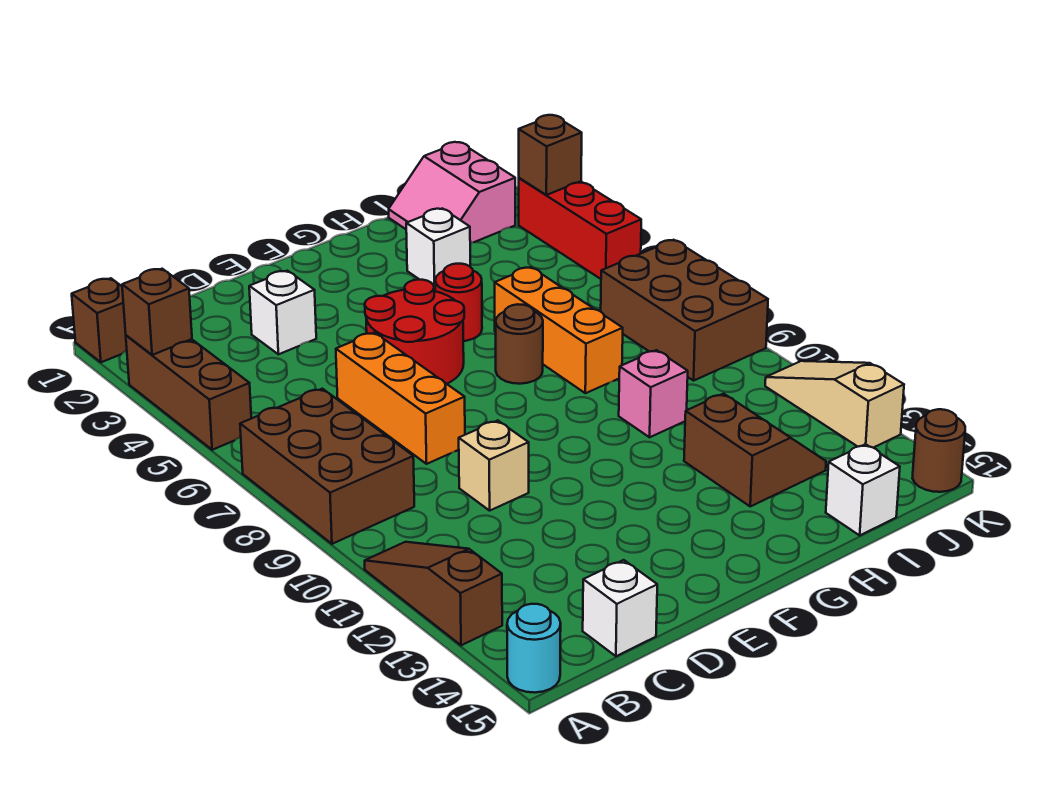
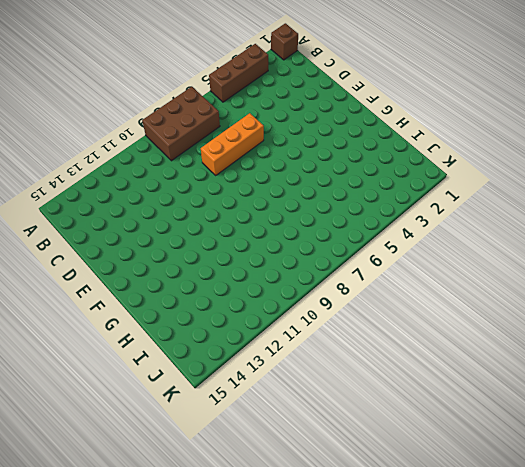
none -> brown slope A11:A13 level 1 top 13
none -> cyan round brick A15 level 1
none -> white brick C15 level 1

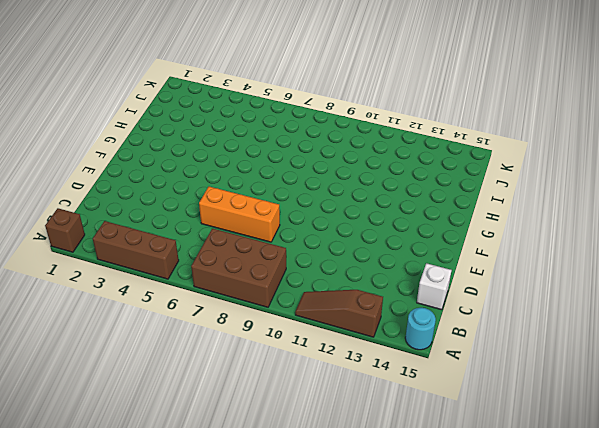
none -> white brick D3 level 1
none -> tan brick D10 level 1
none -> red round brick E5:F6 level 1

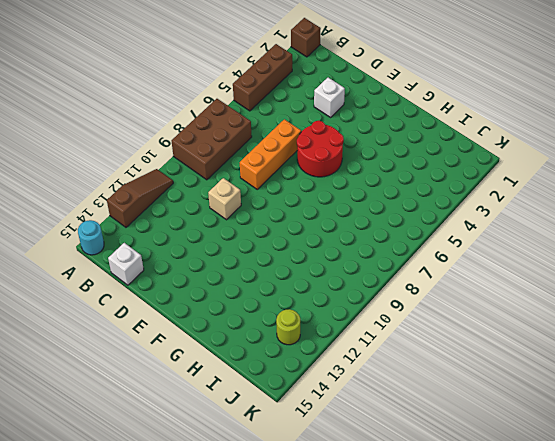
lime round brick J13 level 1 -> none
none -> red round brick G5 level 1
none -> brown round brick G7 level 1
none -> white brick H3 level 1

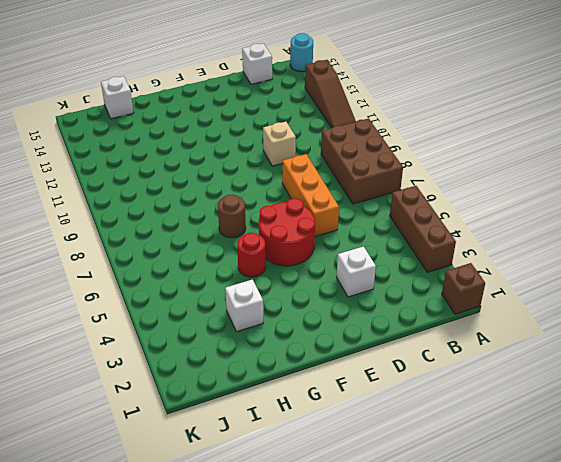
none -> orange brick H6:H8 level 1
none -> pink brick H10 level 1
none -> brown slope H12:I13 level 1 top H

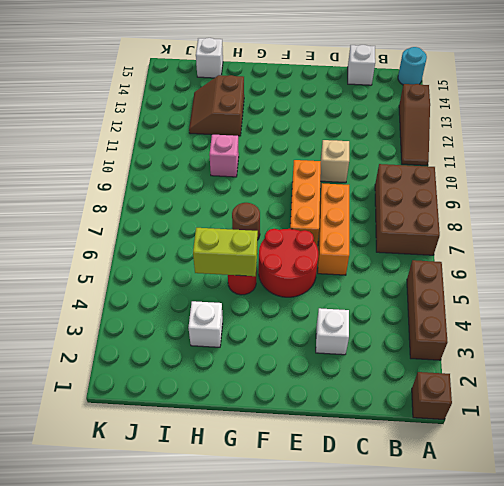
orange brick E7:E9 level 1 -> orange brick H6:H8 level 1
lime brick G5:H5 level 2 -> none
none -> pink slope I1:J2 level 1 top J
none -> brown brick J7:K9 level 1
none -> red brick K3:K5 level 1

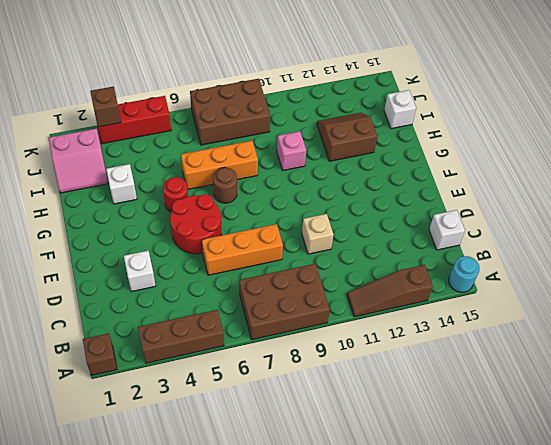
none -> tan slope K11:K13 level 1 top 13
none -> brown round brick K15 level 1
none -> brown brick A3 level 2

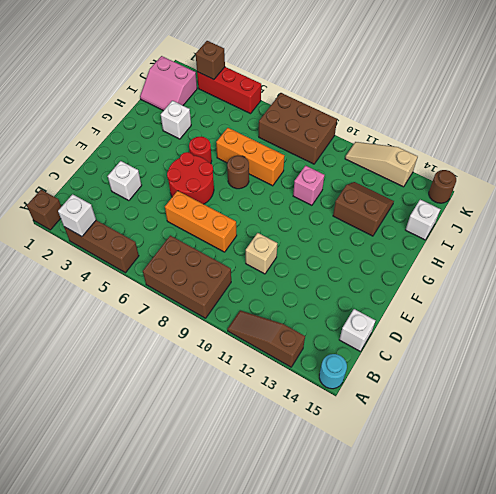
white brick A3 level 2 -> brown brick A3 level 2

